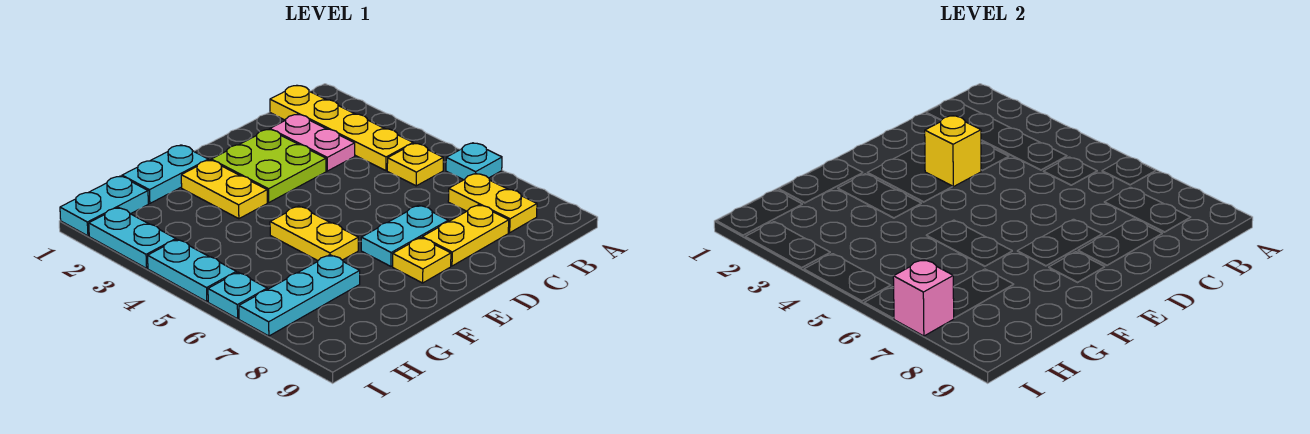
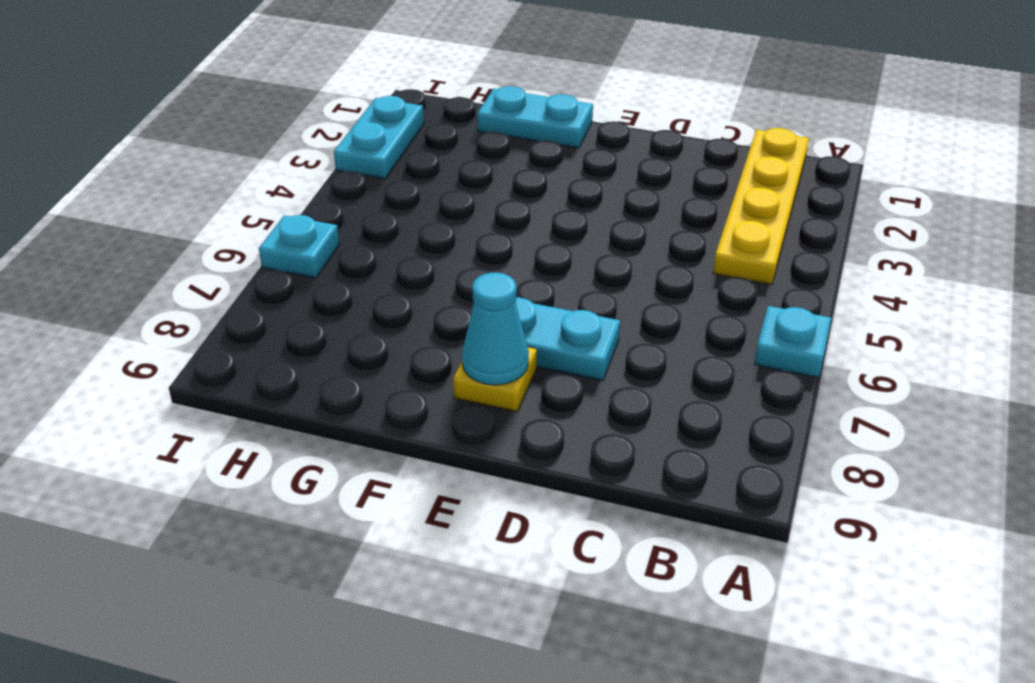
cyan cone E8 level 2 -> none
none -> yellow plate B5 level 1
none -> yellow plate B7:B8 level 1
none -> pink plate C2:C3 level 1

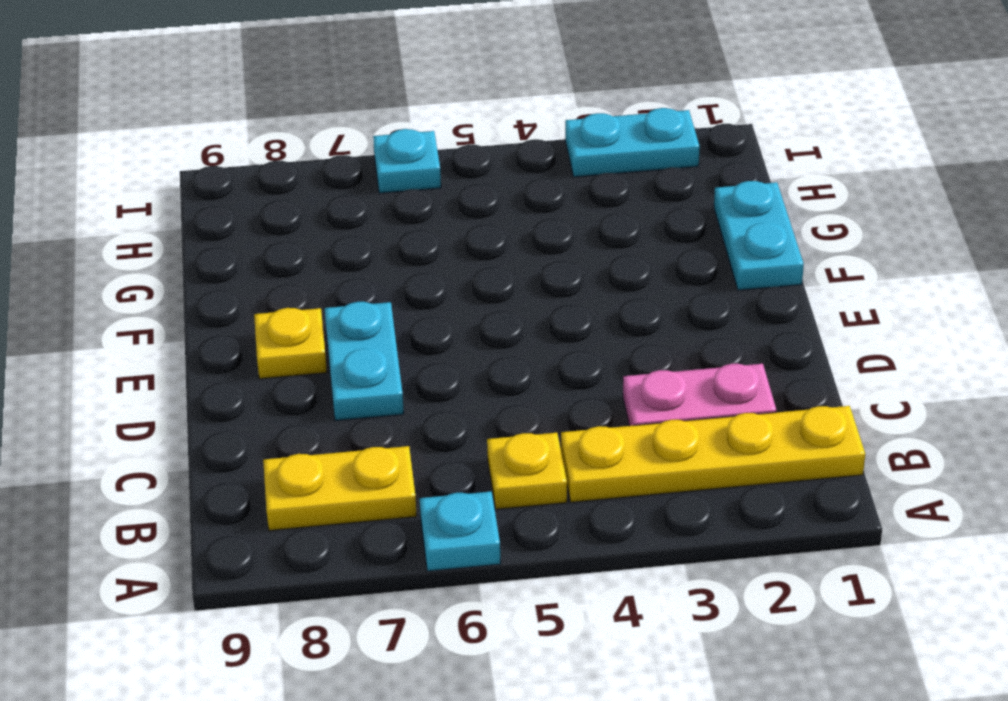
none -> yellow plate C8:D8 level 1
none -> lime plate D2:E3 level 1
none -> yellow plate F2:F3 level 1

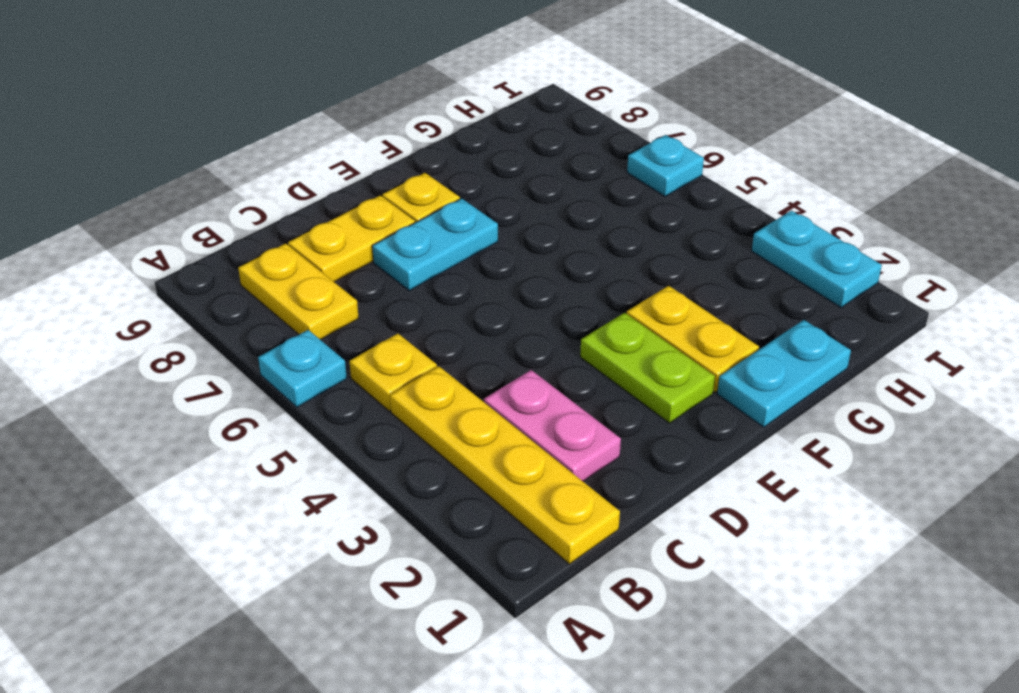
lime plate E2:E3 level 1 -> lime plate D2:E3 level 1
none -> yellow plate F5:F6 level 1
none -> cyan plate G7:I7 level 1
none -> cyan plate H1:I1 level 1

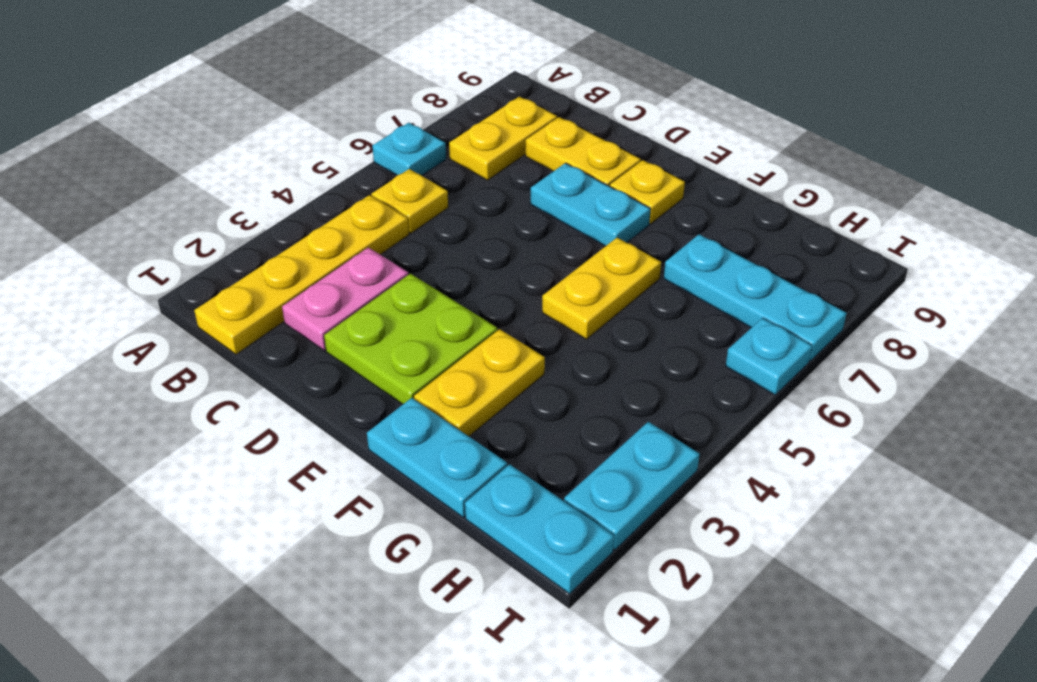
none -> cyan plate I4:I5 level 1
none -> yellow brick D3 level 2
none -> pink brick I7 level 2

